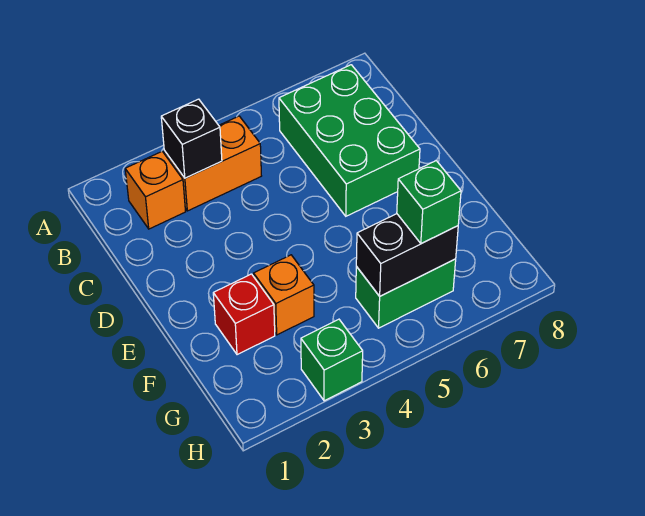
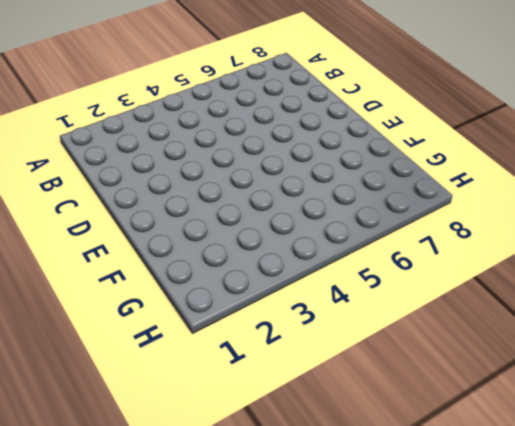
none -> orange brick B2 level 1
none -> orange brick B3:B4 level 1

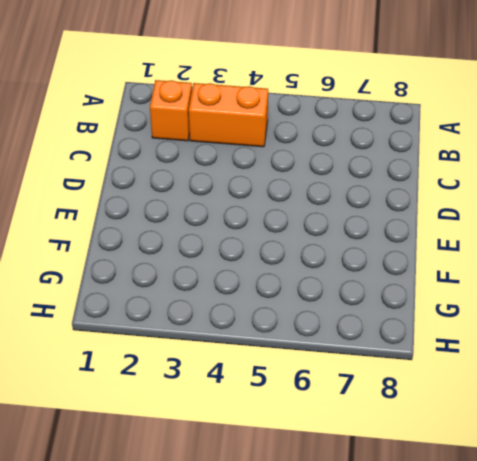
none -> green brick B6:D7 level 1
none -> red brick F2 level 1

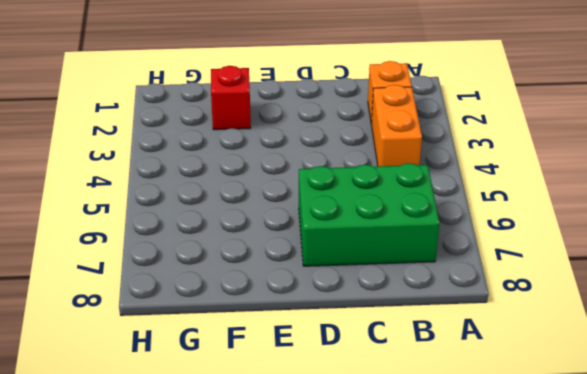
none -> orange brick F3 level 1
none -> green brick G5:G6 level 1

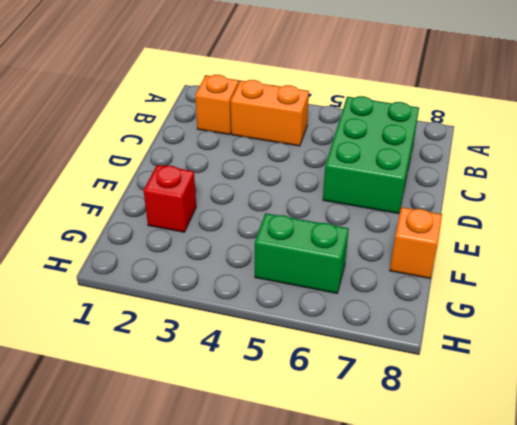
orange brick F8 level 1 -> orange brick F3 level 1
none -> green brick H3 level 1
none -> black brick B3 level 2

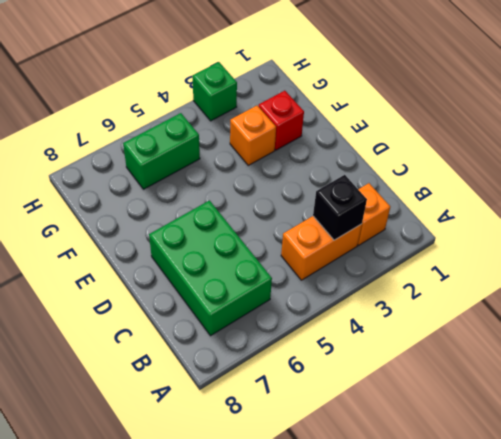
none -> black brick G5:G6 level 2
none -> green brick G6 level 3

